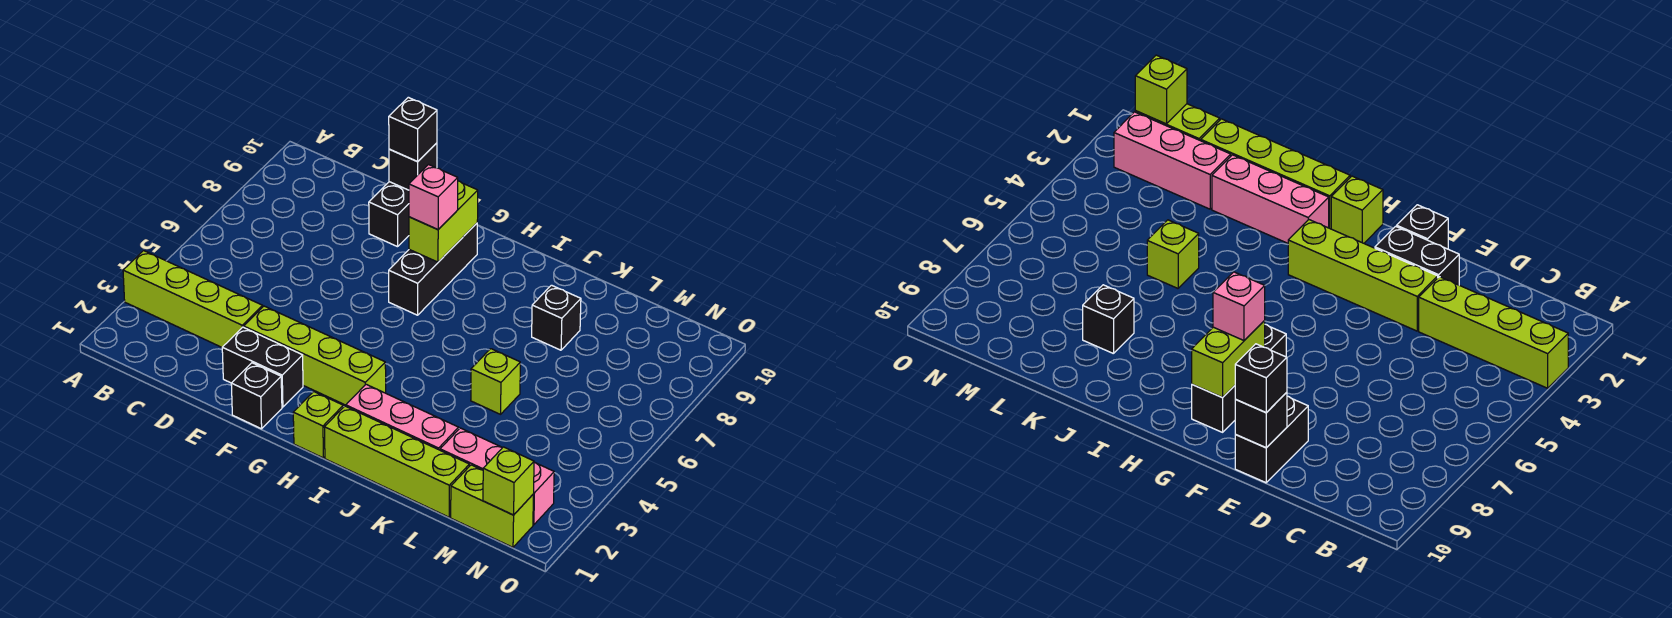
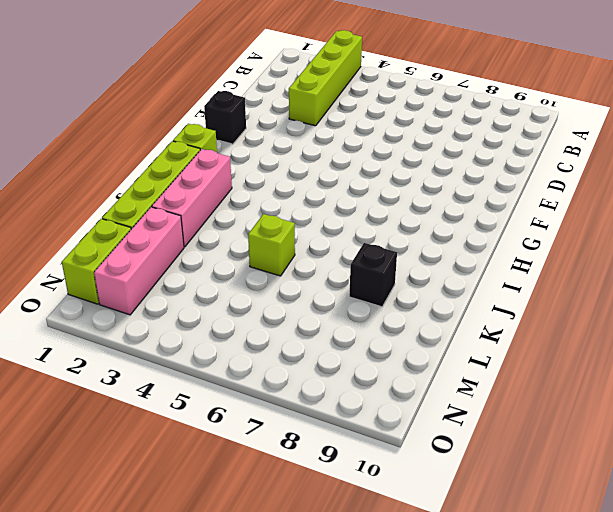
none -> black brick E2:F2 level 1
none -> lime brick E3:H3 level 1
none -> black brick E9:E10 level 1

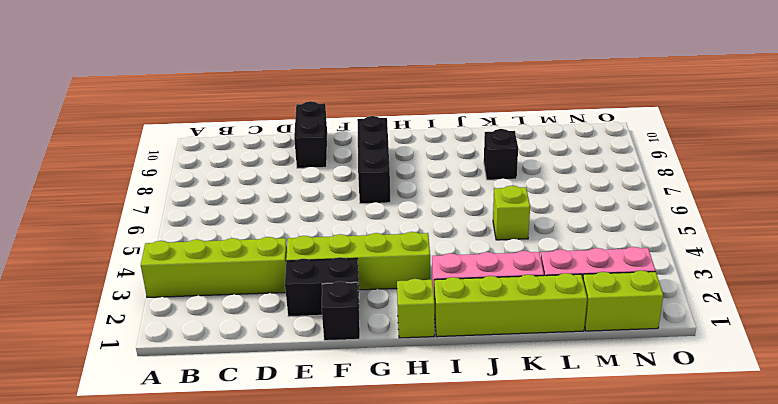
none -> black brick E10 level 2
none -> lime brick G8:G9 level 2
none -> lime brick N1 level 2

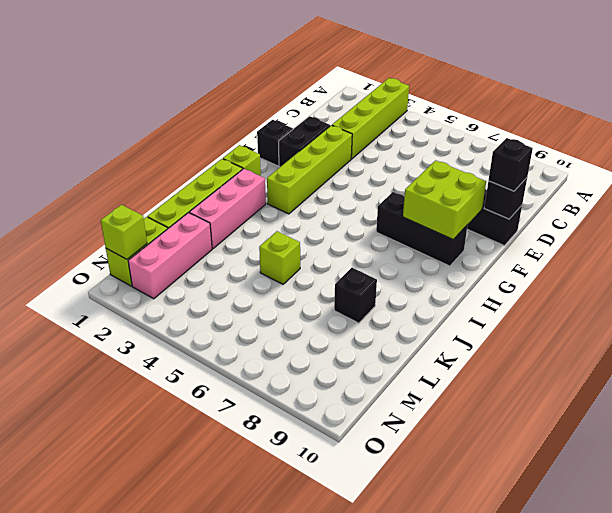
lime brick F8:G9 level 2 -> lime brick G8:G9 level 2
none -> pink brick G8 level 3

